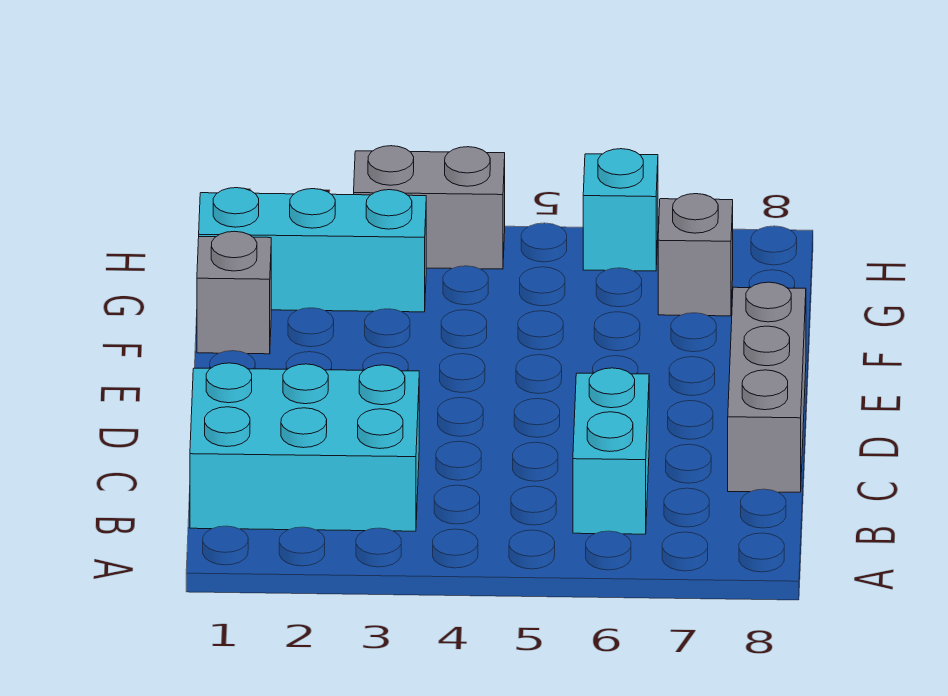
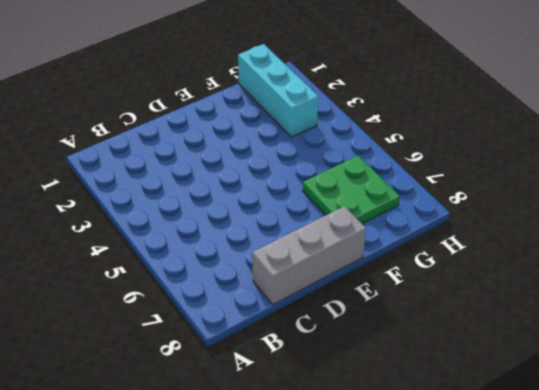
green plate F6:G7 level 1 -> grey brick G7 level 1
none -> cyan brick B1:C3 level 1
none -> cyan brick B6:C6 level 1

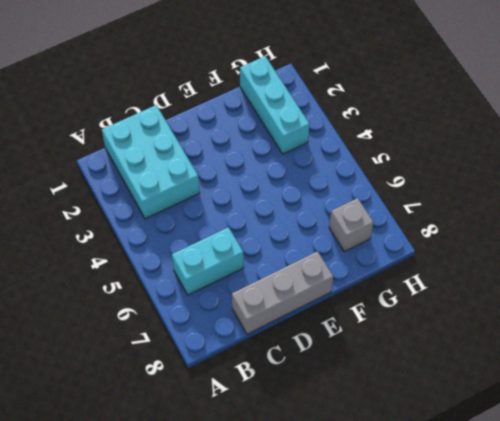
none -> grey brick F1 level 1
none -> grey brick H3:H4 level 1

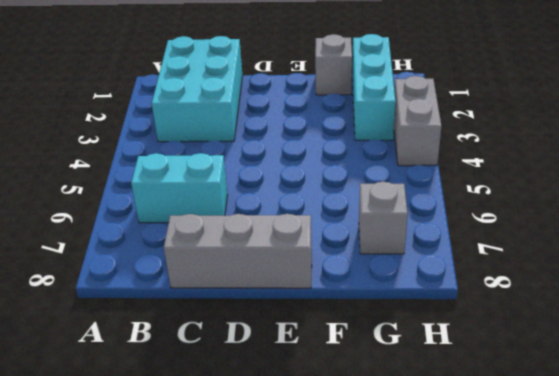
none -> cyan brick H6 level 1

